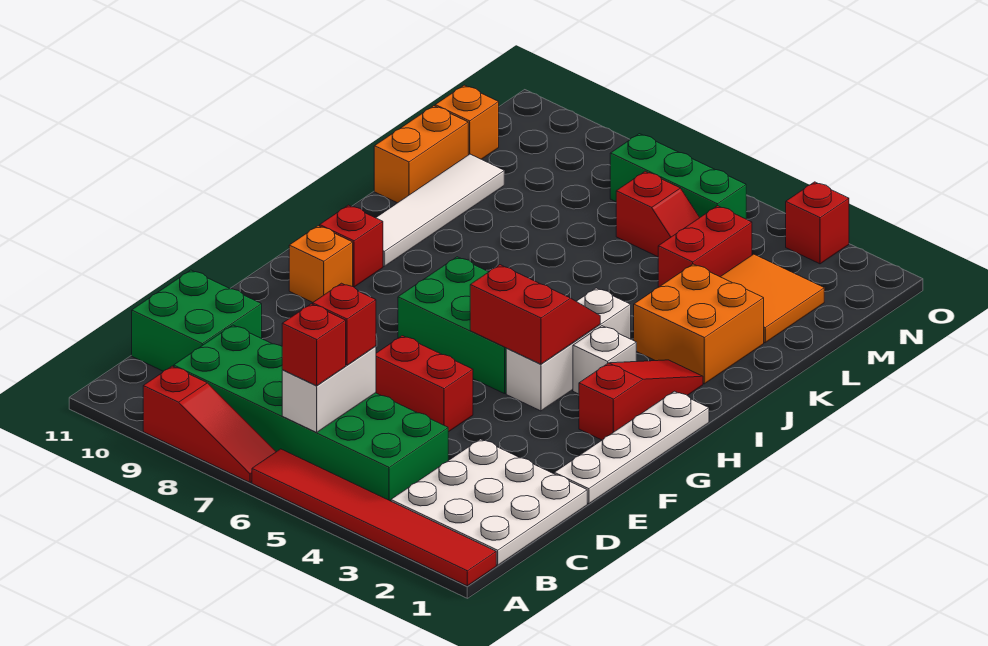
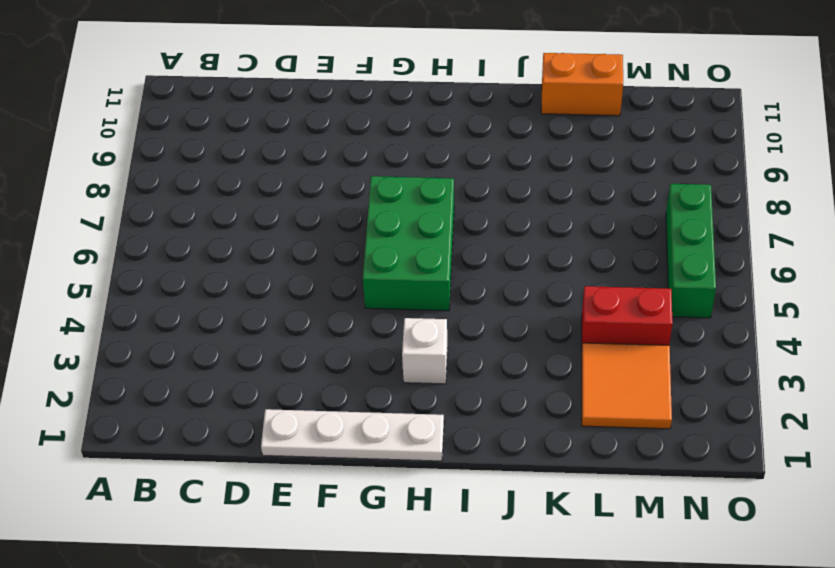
none -> red tile A1:A6 level 1
none -> red slope A7:A9 level 1 top 9
none -> white plate B1:D3 level 1

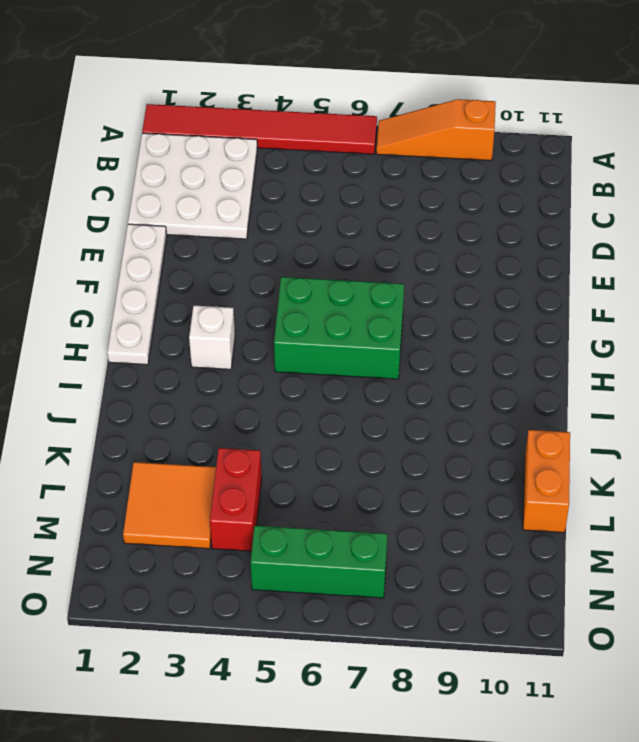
orange slope A7:A9 level 1 top 9 -> red slope A7:A9 level 1 top 9
none -> green brick B4:C9 level 1
none -> green brick C10:D11 level 1
none -> red brick E5:E6 level 1

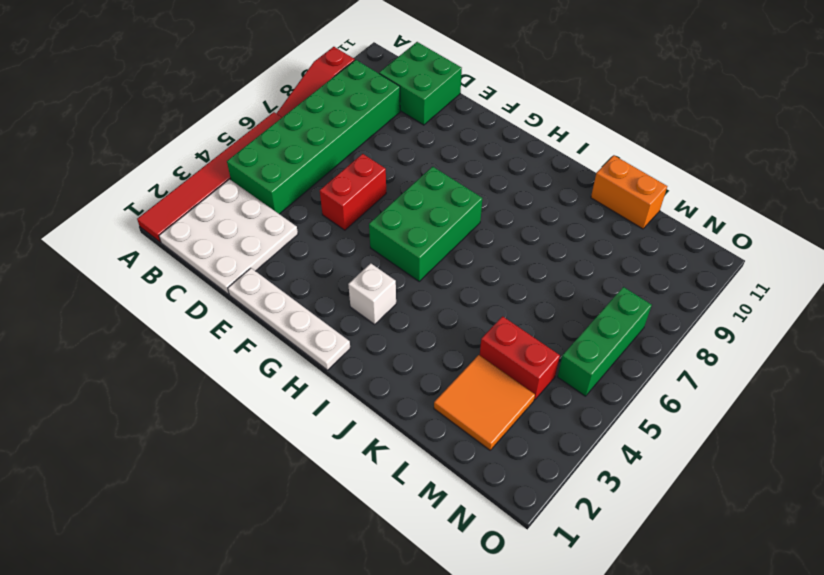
none -> red slope G2:I2 level 1 top G
none -> white brick G4:I4 level 1
none -> orange brick G10 level 1

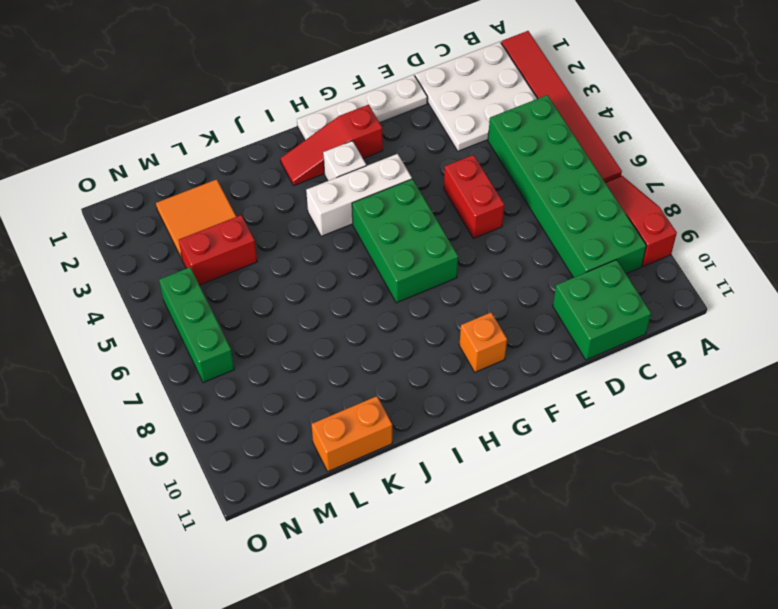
none -> red brick H10 level 1
none -> white tile I10:L10 level 1
none -> orange brick J2:K3 level 1

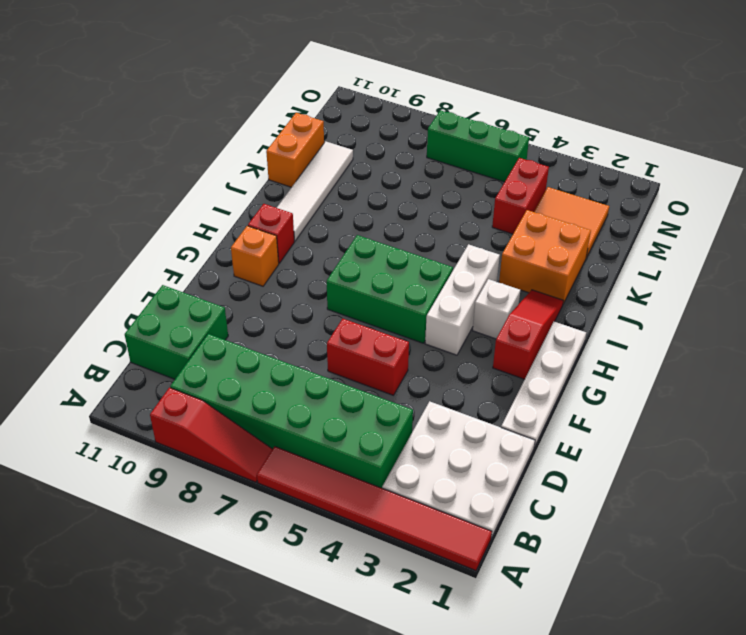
none -> red slope M5:M6 level 1 top 6
none -> orange brick M11 level 1
none -> red brick O3 level 1

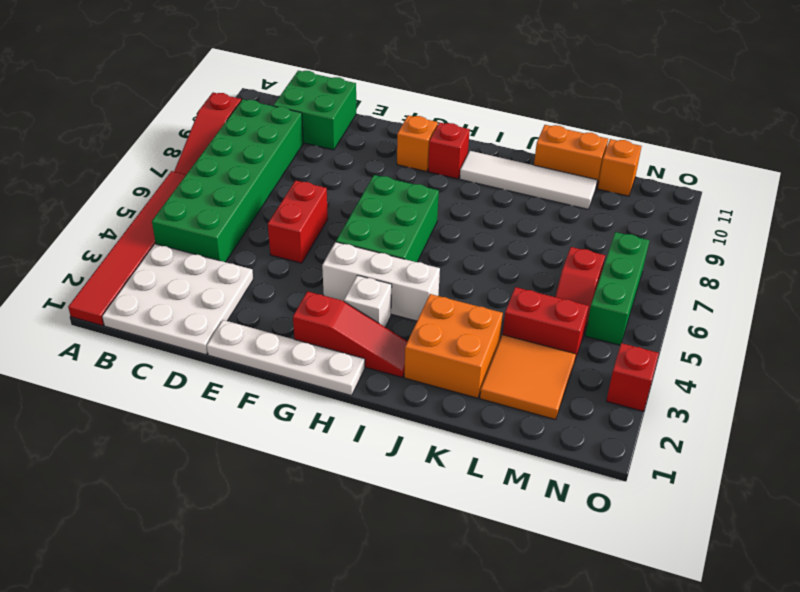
none -> white brick B6:C6 level 2
none -> red slope G4:H5 level 2 top G
none -> red brick B6 level 3

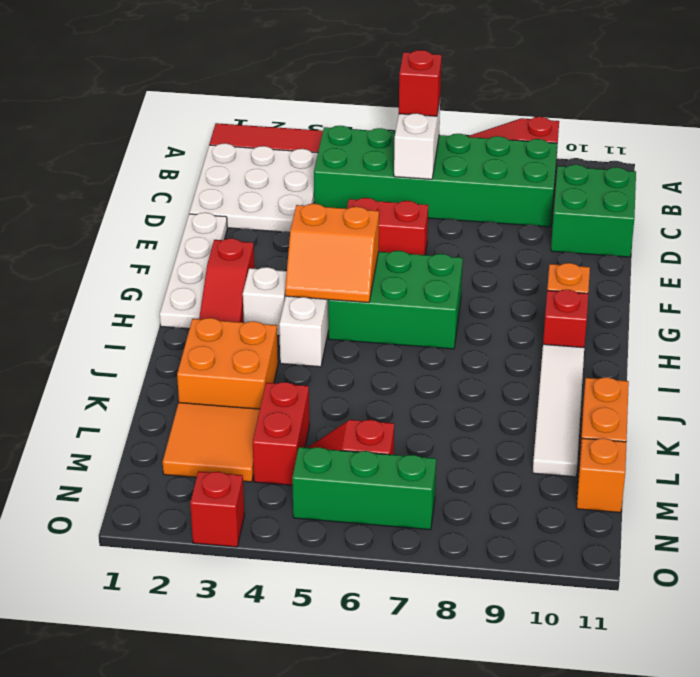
orange slope G4:H5 level 2 top G -> red slope G4:H5 level 2 top G
none -> red brick C6 level 3

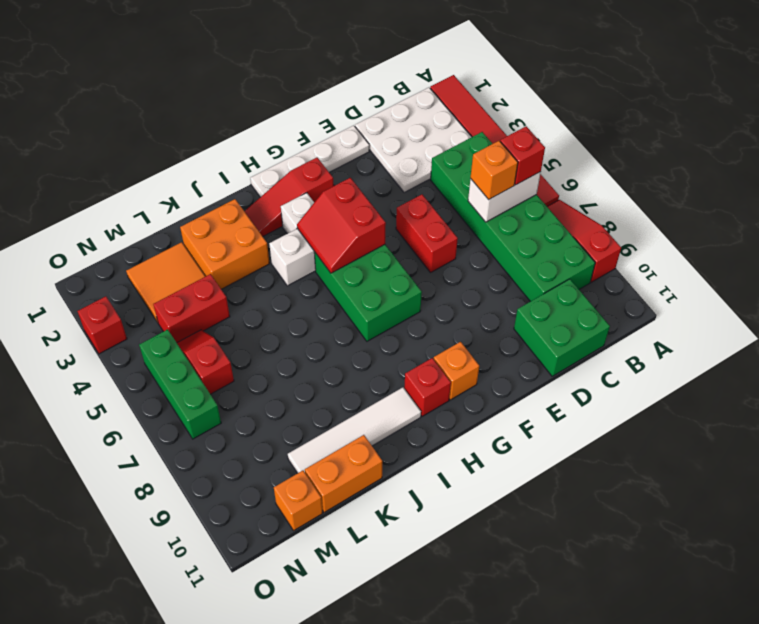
orange brick C6 level 3 -> red brick C6 level 3

